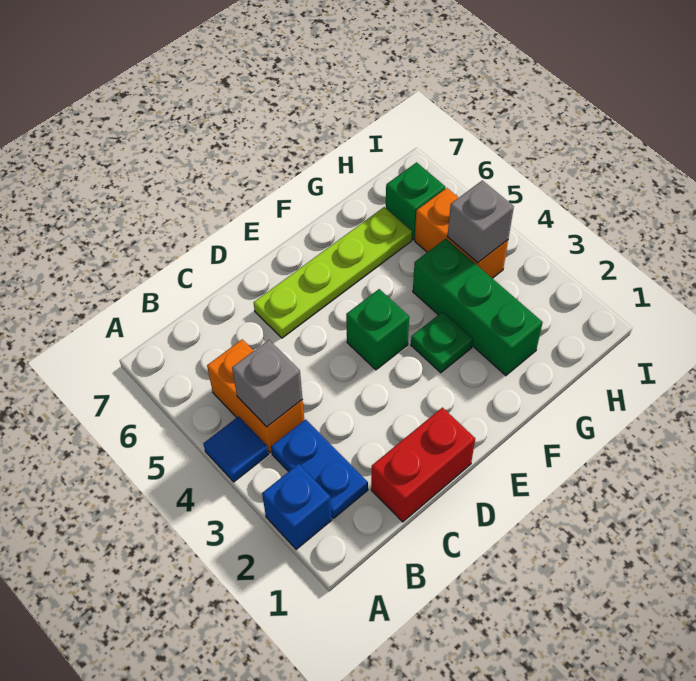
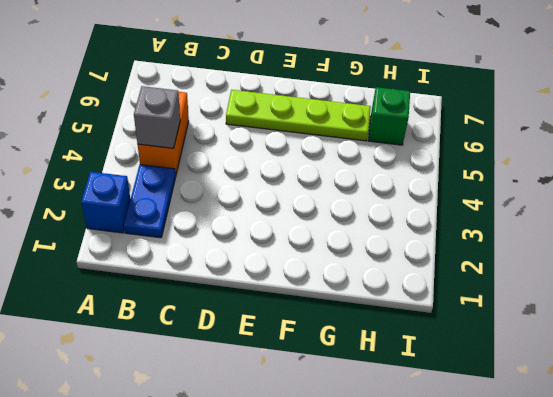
none -> blue tile A4 level 1
none -> red brick C1:D1 level 1
none -> green brick E4 level 1

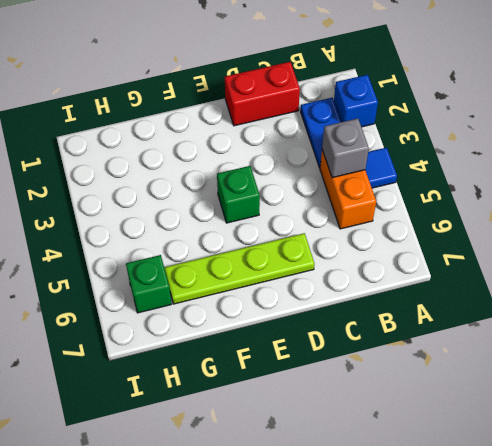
none -> green plate F3 level 1
none -> green brick G2:G4 level 1
none -> orange brick H4:H5 level 1

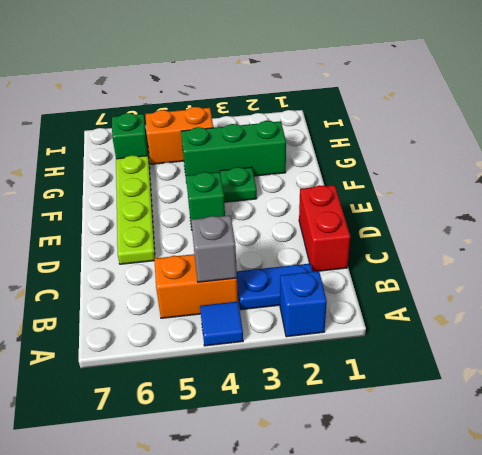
none -> grey brick H4 level 2

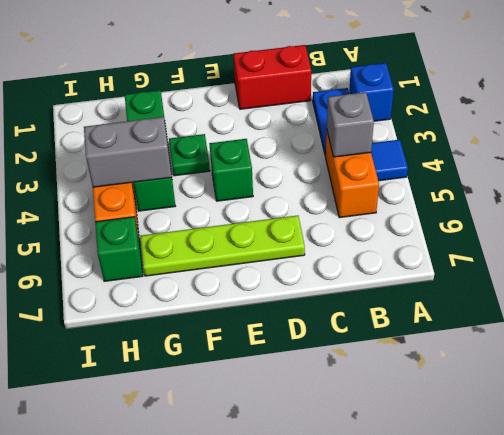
grey brick G4:H4 level 2 -> grey brick H4 level 2

